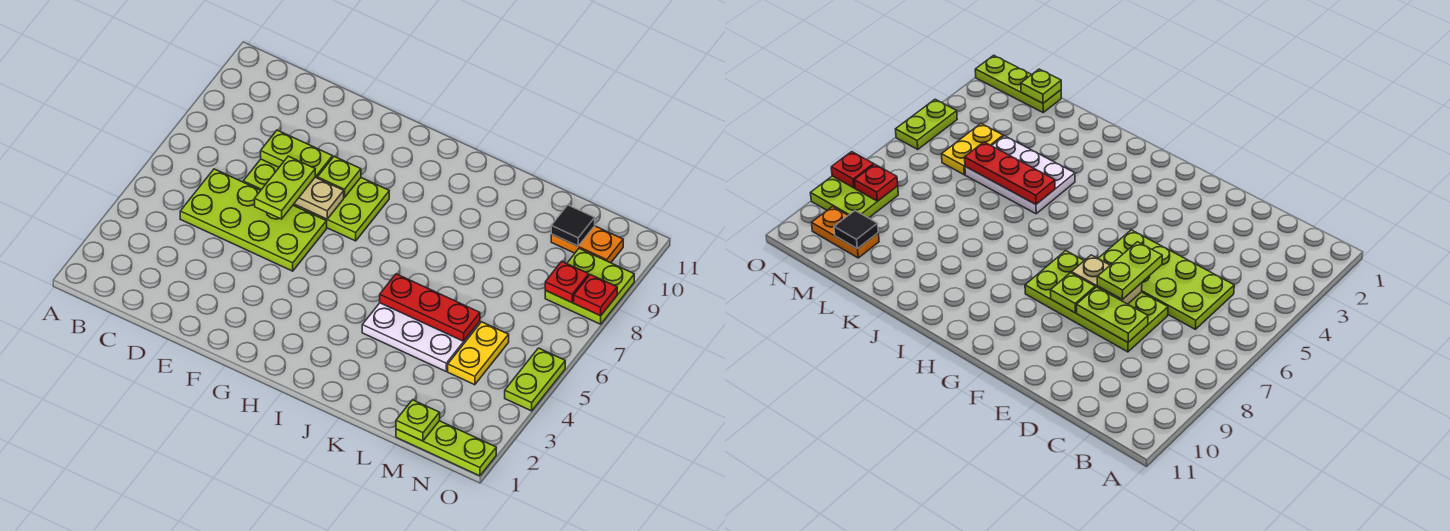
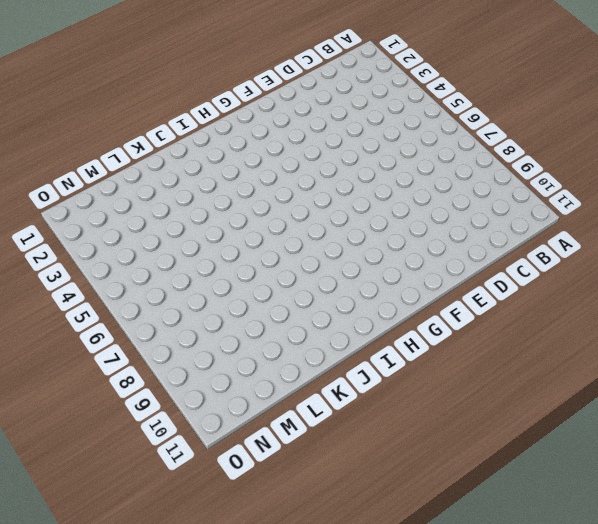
none -> lime plate C5:F6 level 1
none -> lime plate D7:G8 level 1
none -> white plate J4:L5 level 1

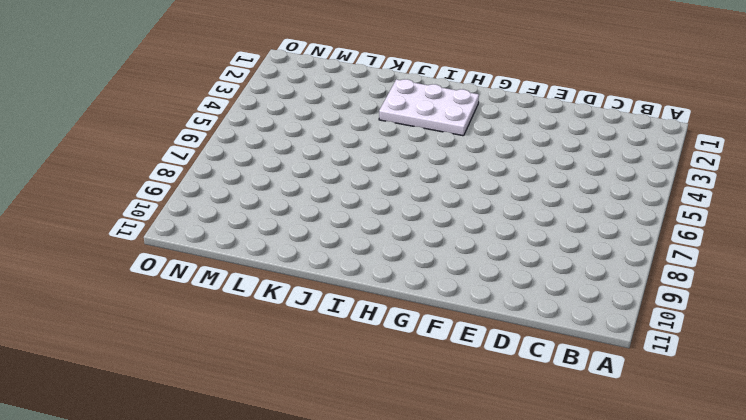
white plate H2:J3 level 1 -> white plate J4:L5 level 1
none -> lime plate C5:F6 level 1
none -> lime plate D7:G8 level 1
none -> lime plate M1:O1 level 1

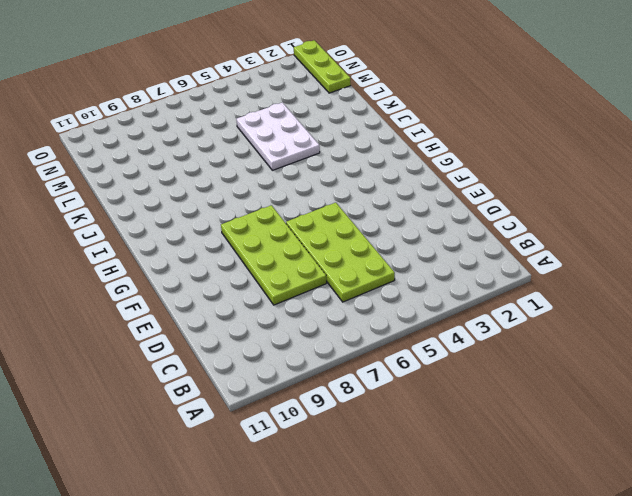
none -> yellow plate M4:M5 level 1
none -> orange plate M10:N10 level 1
none -> lime plate N8:O9 level 1

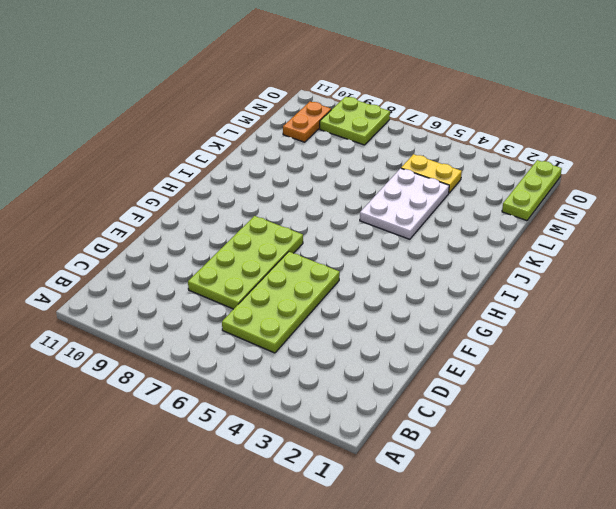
none -> lime plate O4:O5 level 1
none -> lime plate D8:E8 level 2
none -> tan plate E7:F7 level 2

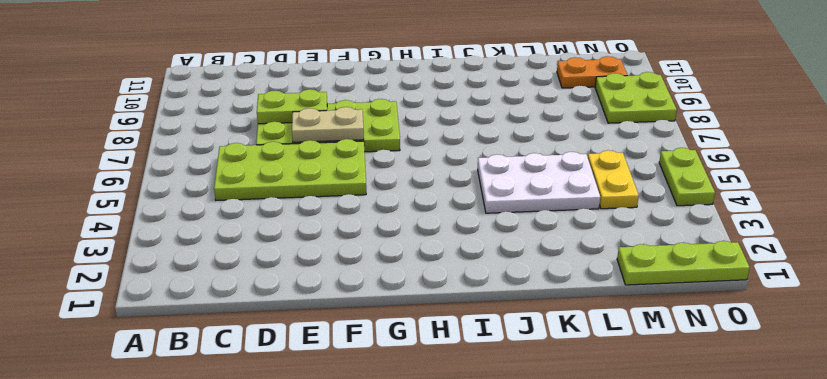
none -> lime plate F8 level 2
none -> red plate J5:L5 level 2
none -> lime plate M1 level 2

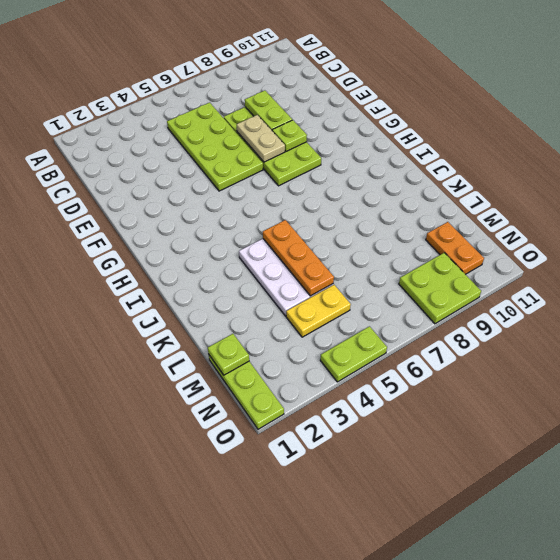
orange plate J5:L5 level 2 -> red plate J5:L5 level 2
none -> black tile M10 level 2
none -> red plate N8 level 2
none -> red plate O8 level 2

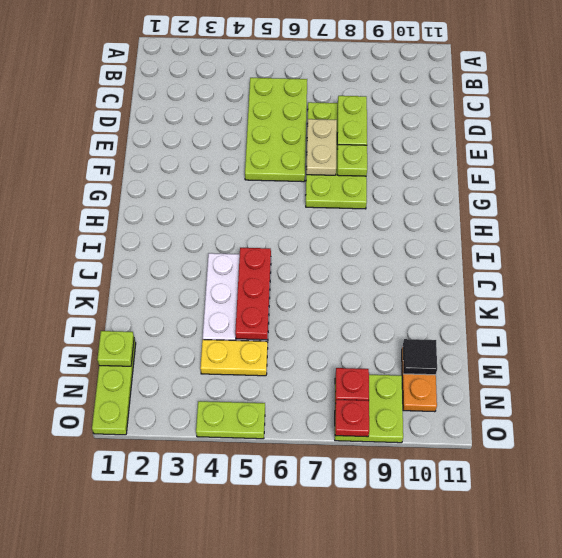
none -> lime plate E6:E7 level 3

